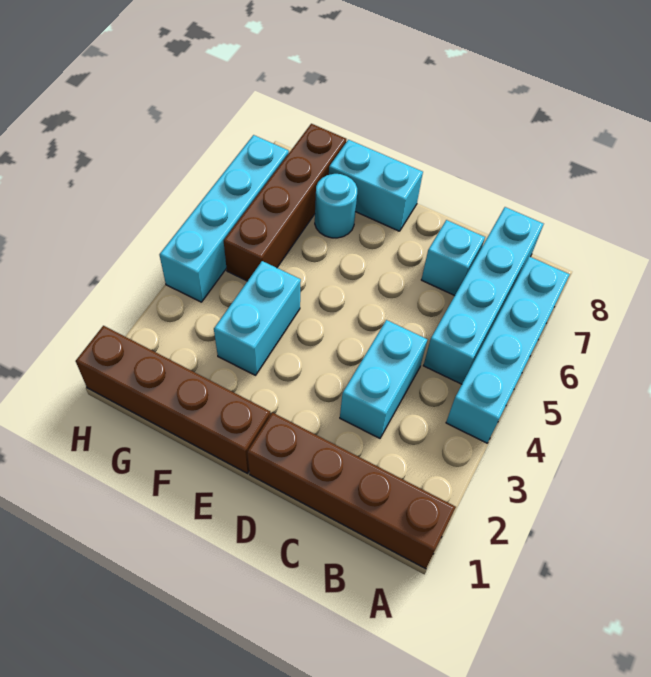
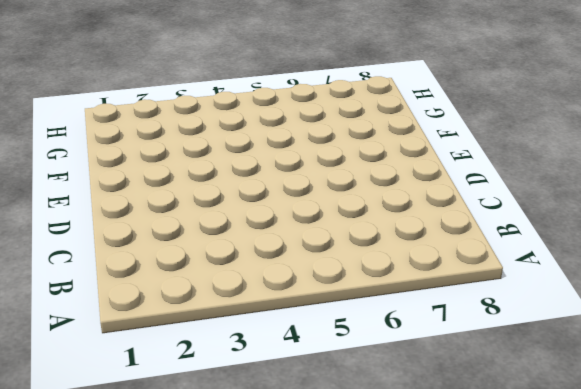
none -> brown brick A1:D1 level 1
none -> cyan brick A4:A7 level 1

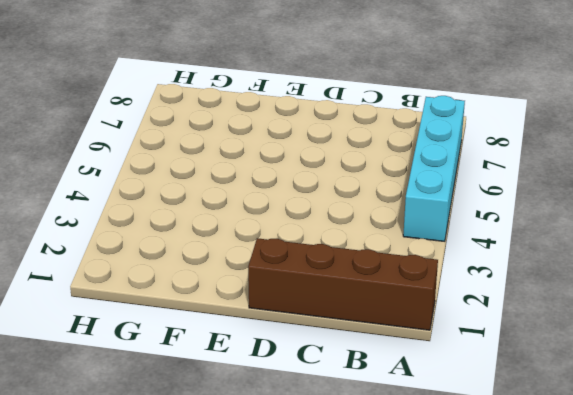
none -> cyan brick B5:B8 level 1
none -> cyan brick C3:C4 level 1

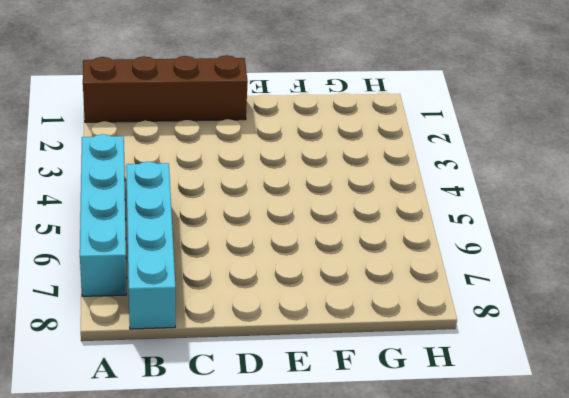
none -> cyan brick C3:C4 level 1
none -> cyan brick C7 level 1

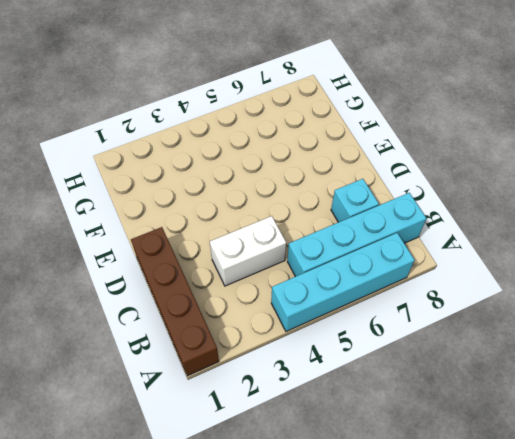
white brick C3:C4 level 1 -> cyan brick C3:C4 level 1
none -> brown brick E1:H1 level 1
none -> cyan brick E8:F8 level 1

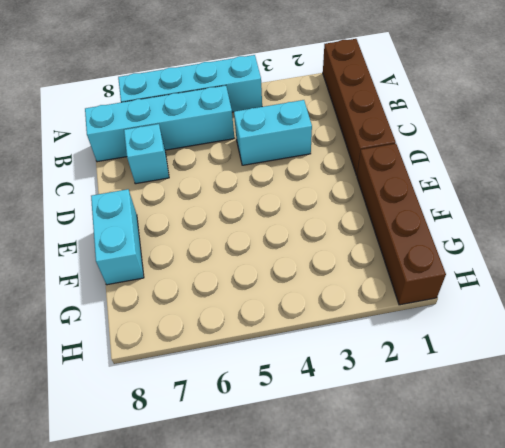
none -> cyan brick F3:F4 level 1
none -> cyan round brick F7 level 1

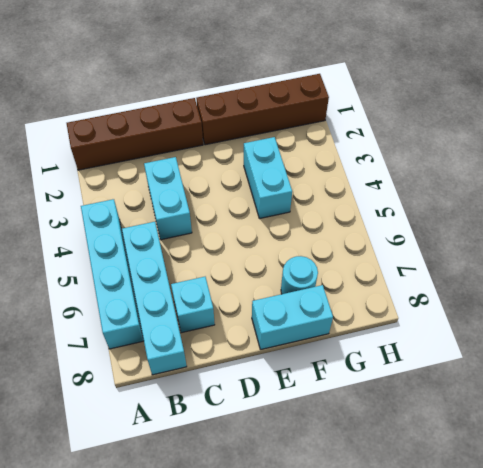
none -> brown brick G5:G8 level 1
none -> cyan brick H4:H7 level 1

